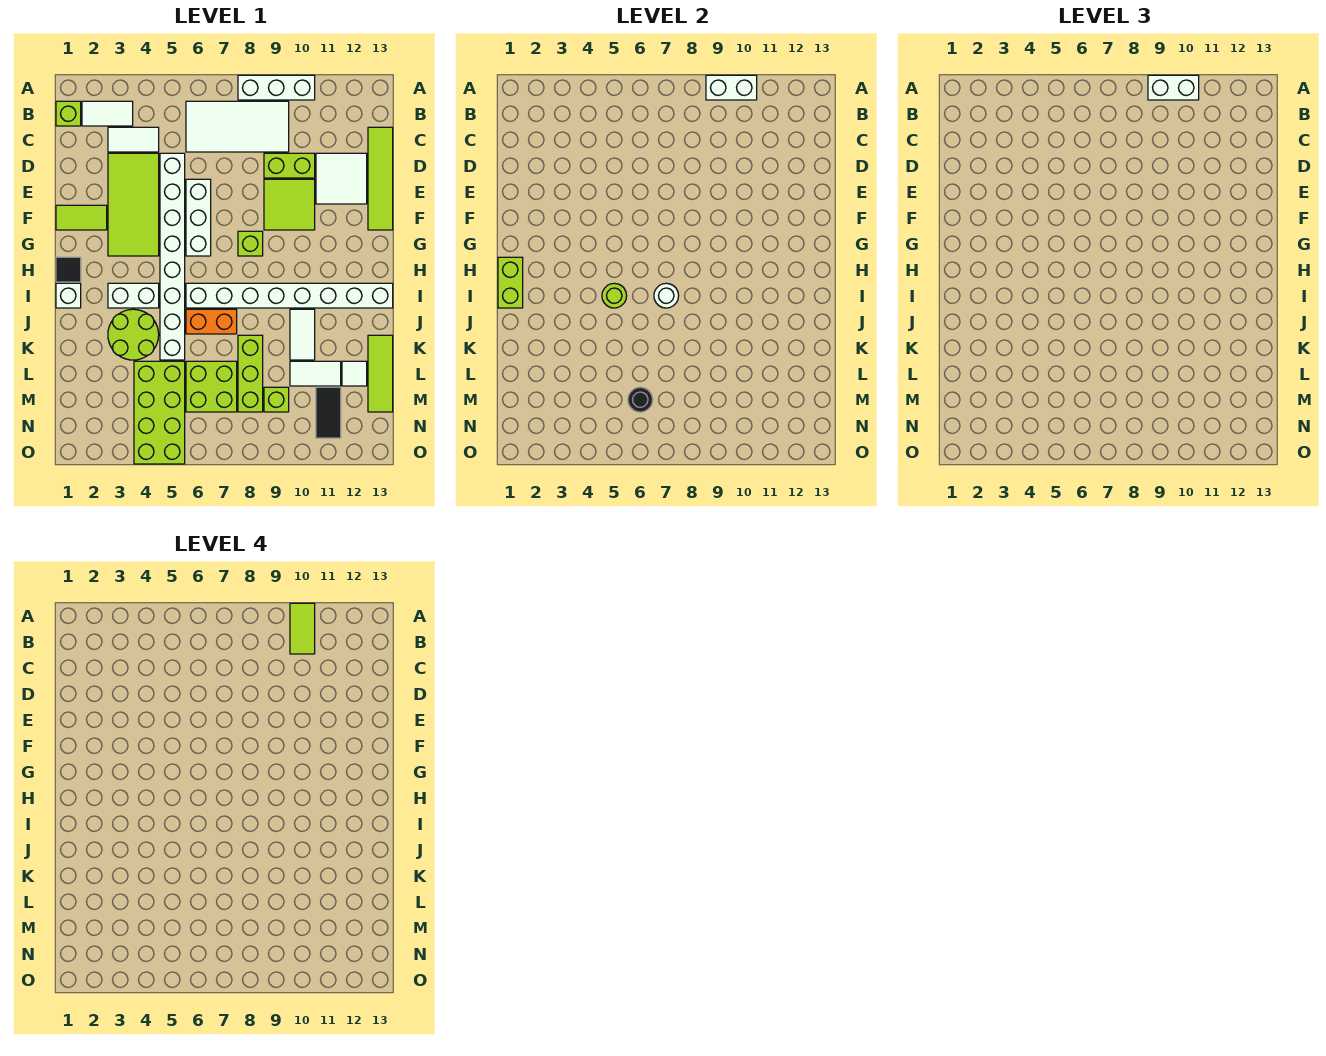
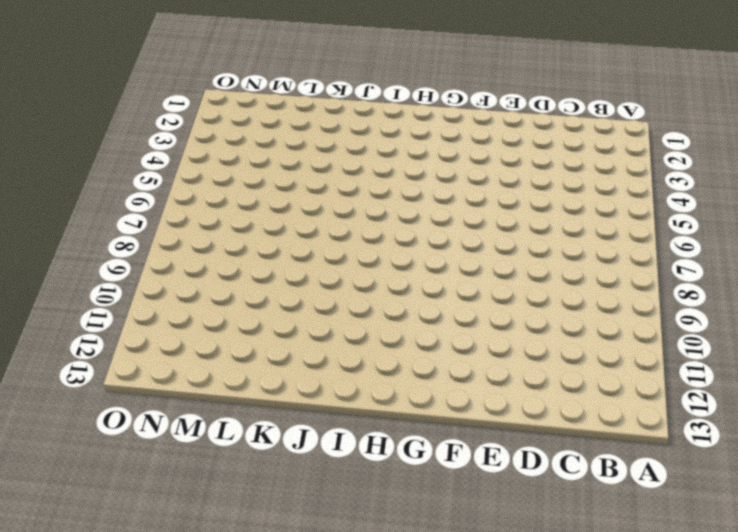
none -> white brick A8:A10 level 1
none -> lime brick B1 level 1
none -> white tile B2:B3 level 1
none -> white tile B6:C9 level 1

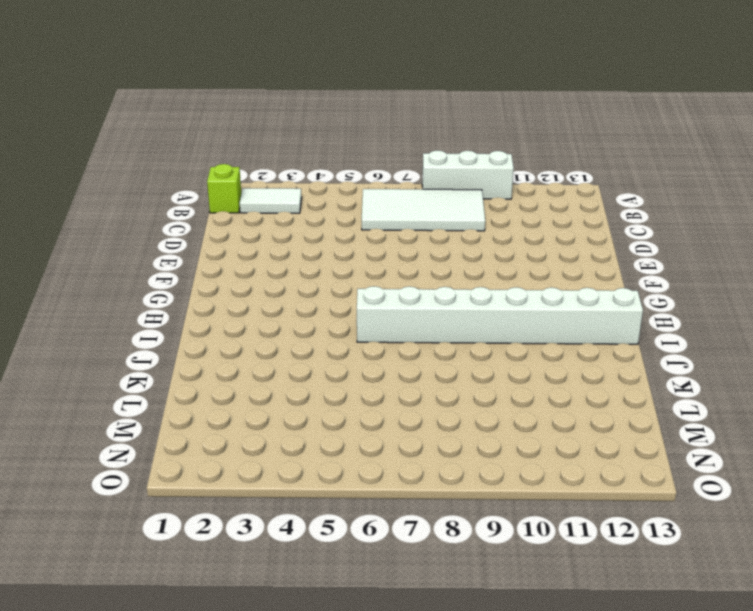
none -> white tile C3:C4 level 1
none -> lime tile C13:F13 level 1
none -> lime tile D3:G4 level 1
none -> white brick D5:K5 level 1

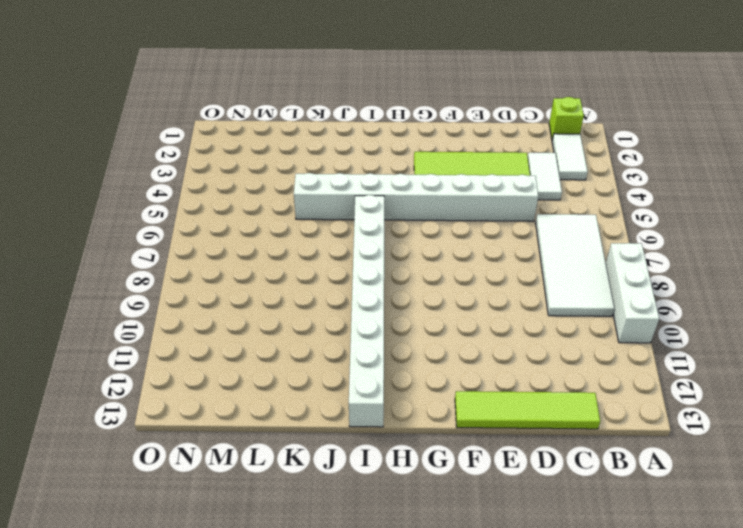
none -> lime brick D9:D10 level 1
none -> white tile D11:E12 level 1
none -> white brick E6:G6 level 1
none -> lime tile E9:F10 level 1

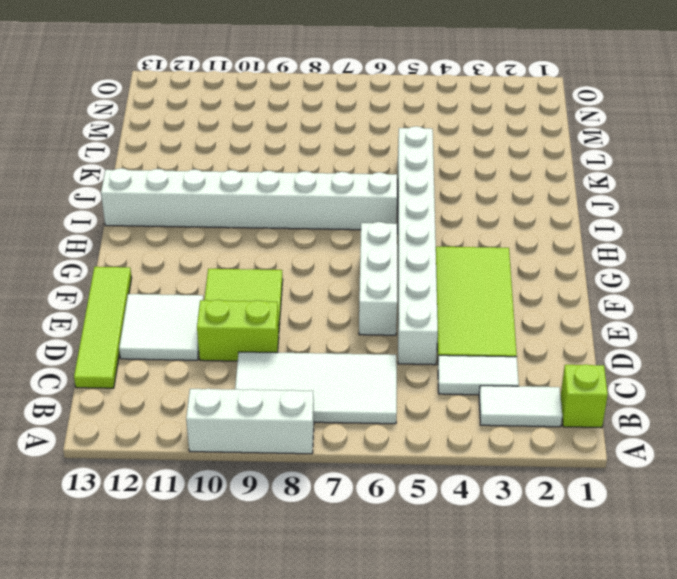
none -> lime tile F1:F2 level 1
none -> lime brick G8 level 1
none -> black tile H1 level 1
none -> white brick I1 level 1

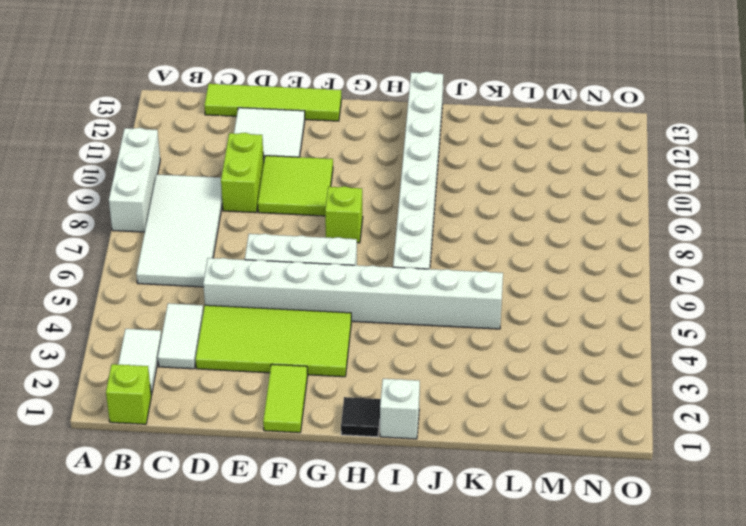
none -> white brick I3:I4 level 1
none -> lime round brick J3:K4 level 1
none -> orange brick J6:J7 level 1
none -> white tile J10:K10 level 1

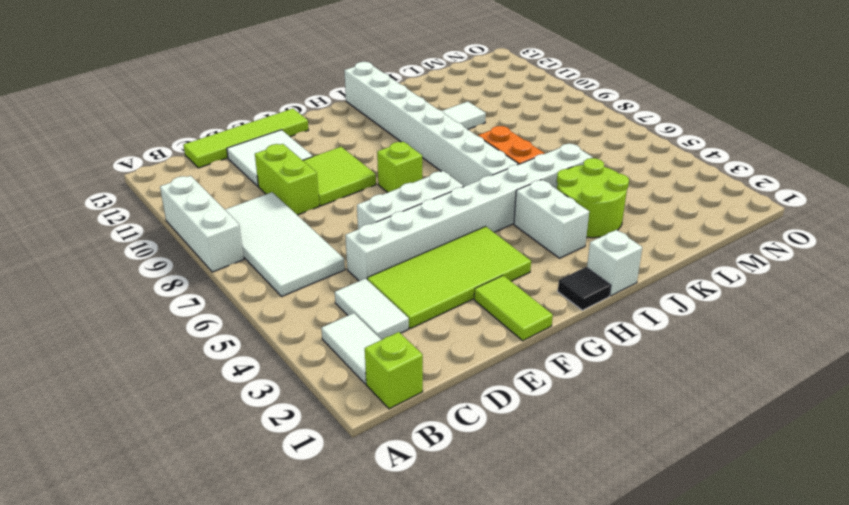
none -> lime brick K8:M8 level 1
none -> lime tile K13:M13 level 1
none -> lime brick L4:O5 level 1
none -> lime brick L6:M7 level 1

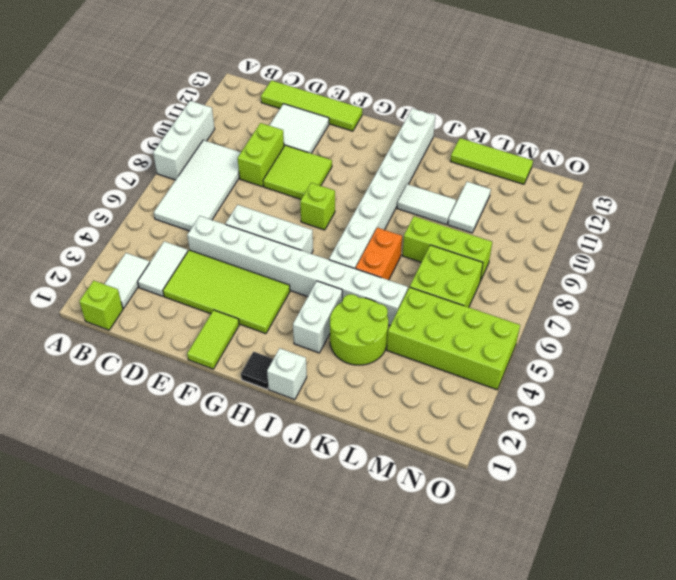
none -> white tile L12 level 1
none -> lime brick M9 level 1
none -> black tile M11:N11 level 1
none -> white brick A9:A10 level 2

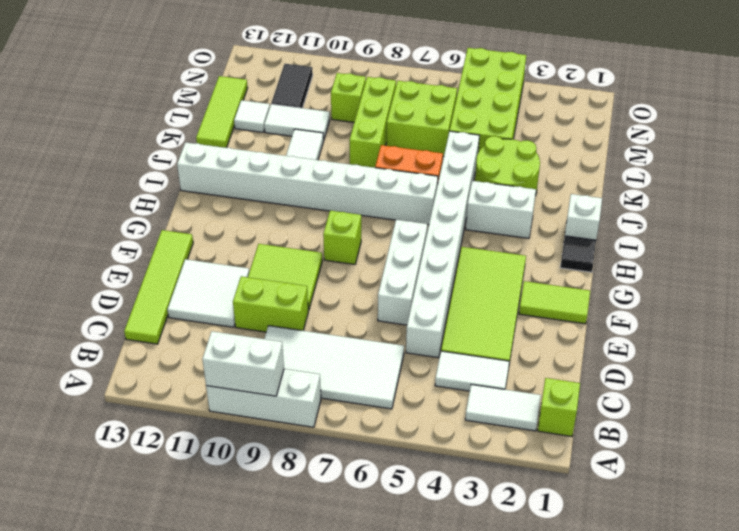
none -> lime brick H1:I1 level 2
none -> lime round brick I5 level 2
none -> white round brick I7 level 2
none -> black round brick M6 level 2

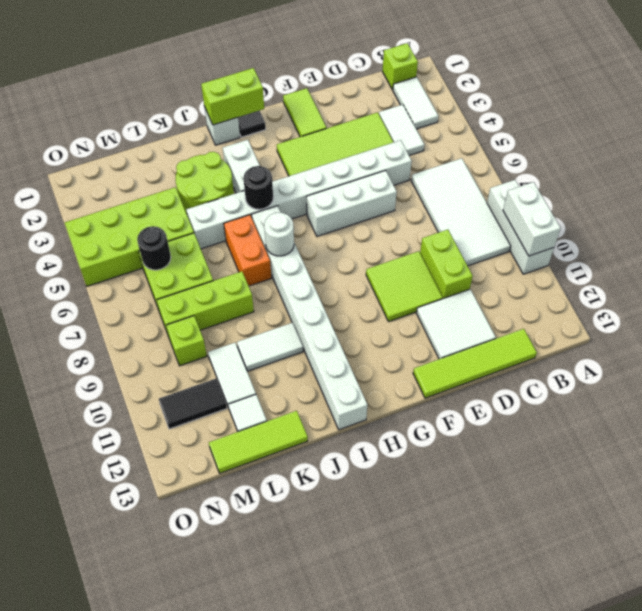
black round brick I5 level 2 -> lime round brick I5 level 2
none -> lime brick G8 level 1
none -> white brick A9:A10 level 3
none -> lime tile A10:B10 level 4

